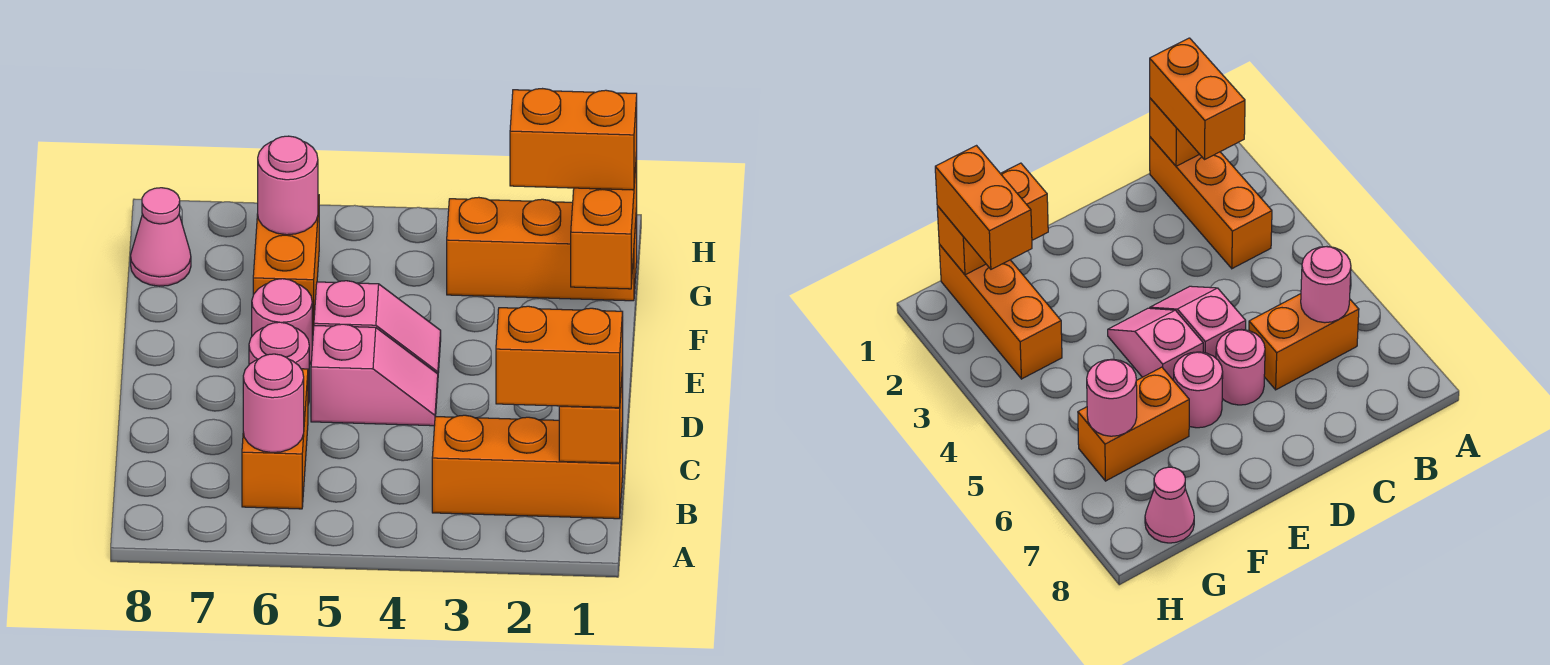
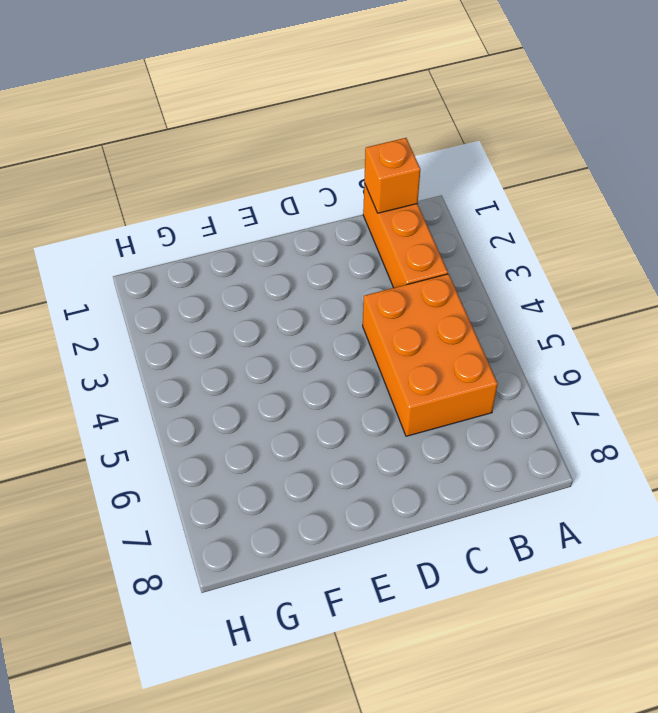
orange brick B4:C6 level 1 -> orange brick B6:C6 level 1
none -> pink slope D4:D5 level 1 top 5
none -> pink round brick D6 level 1
none -> pink slope E4:E5 level 1 top 5

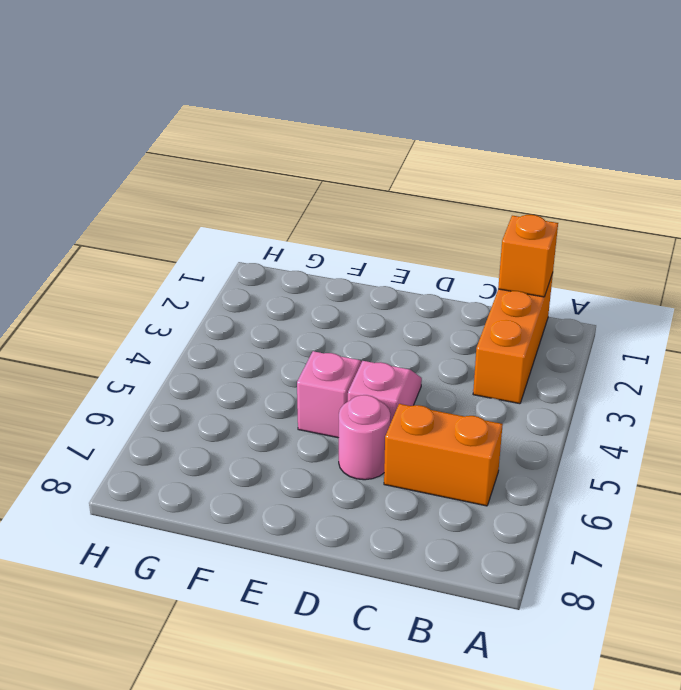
none -> pink round brick E6 level 1
none -> orange brick F6:G6 level 1
none -> orange brick G1:G3 level 1

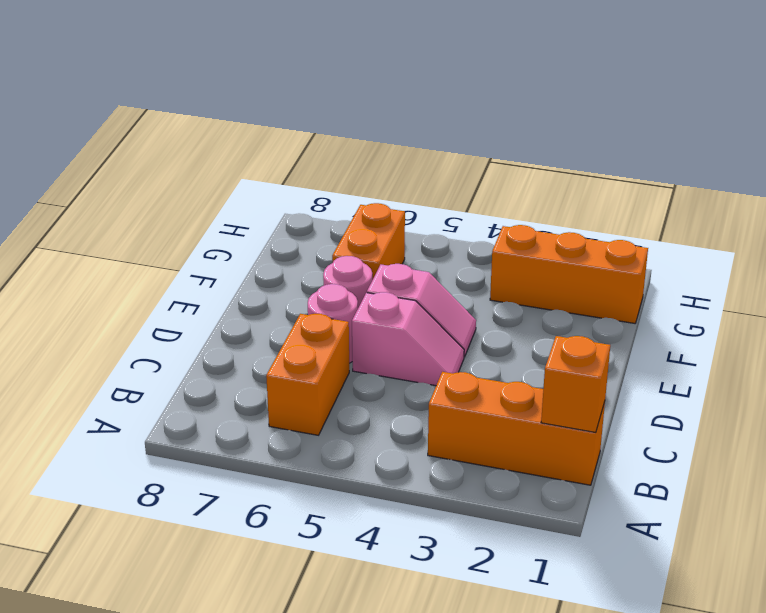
none -> pink cone G8 level 1
none -> pink round brick B6 level 2
none -> orange brick F1:G1 level 2

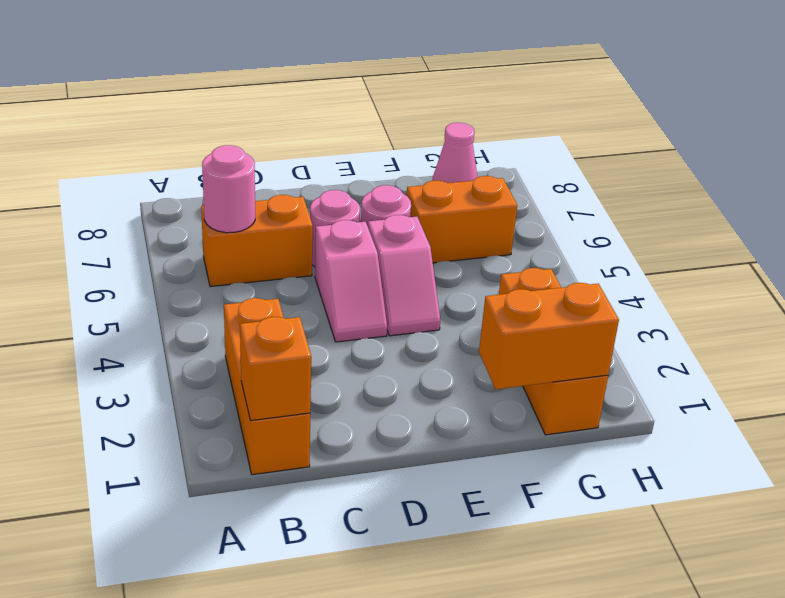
none -> pink round brick G6 level 2
none -> orange brick B1:B2 level 3
none -> orange brick G1:G2 level 3

